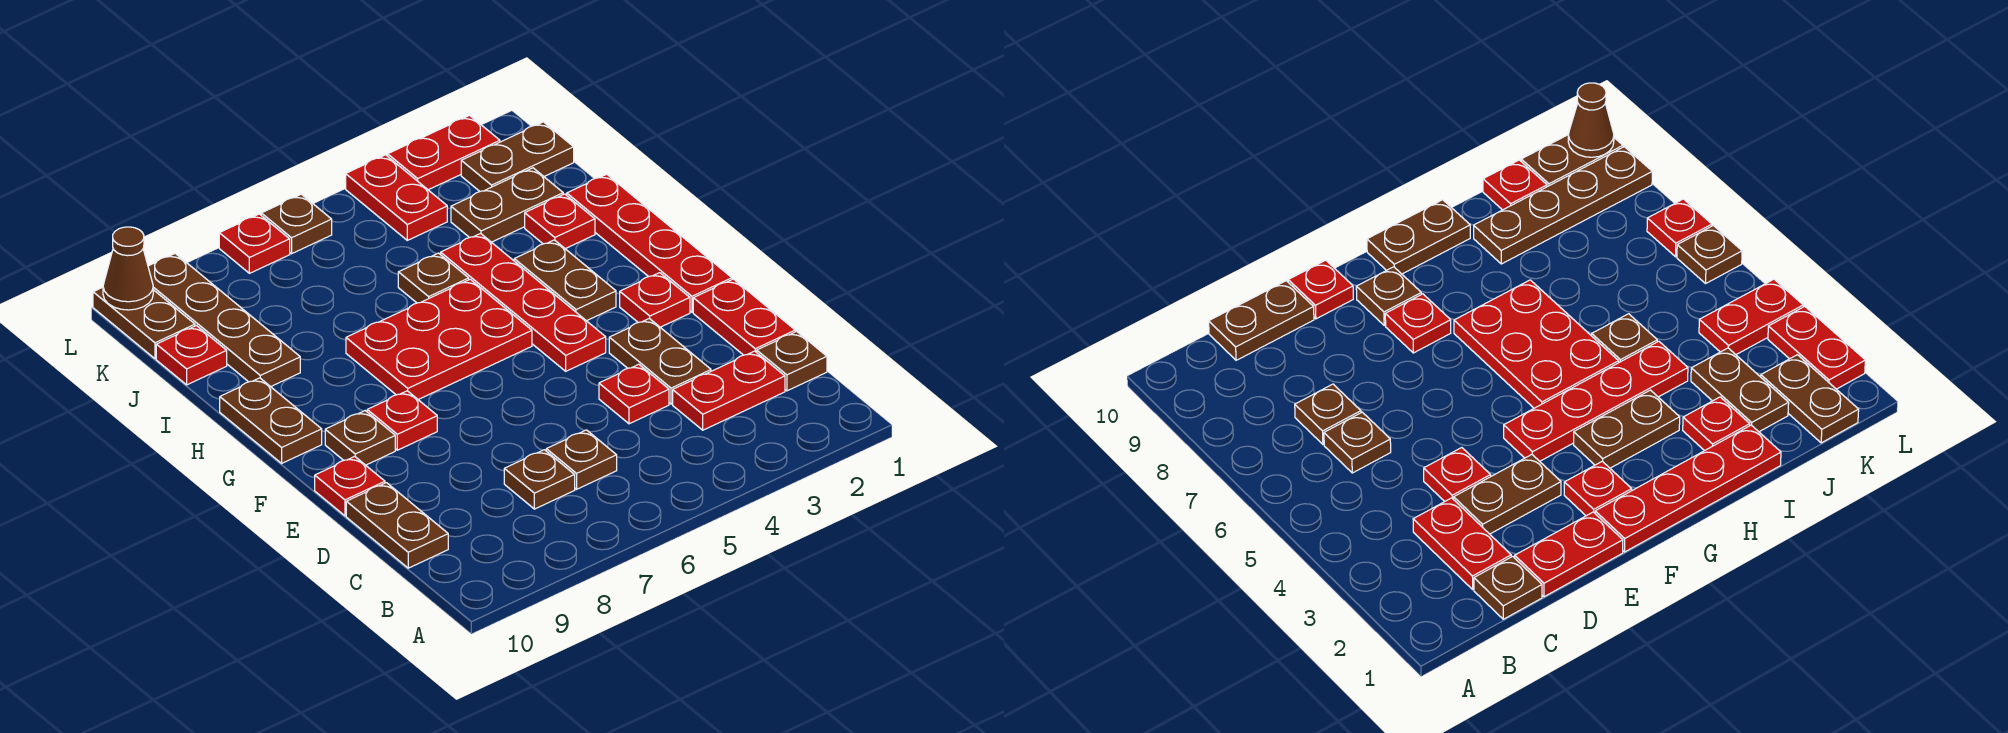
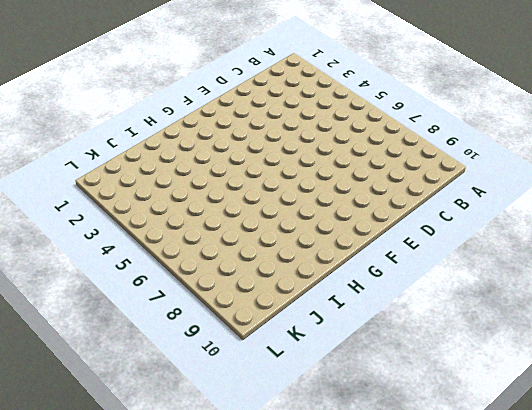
none -> brown plate C1 level 1
none -> red plate C2:C3 level 1
none -> brown plate C6 level 1

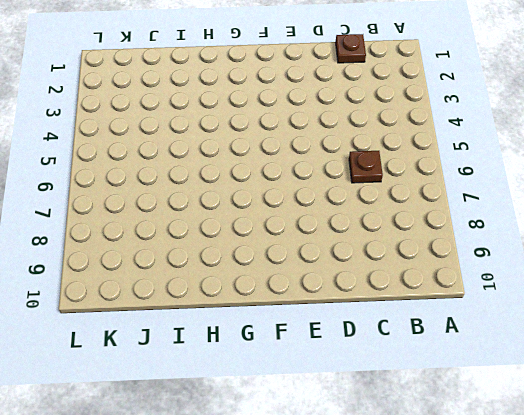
none -> red plate C2:C3 level 1
none -> brown plate C7 level 1
none -> brown plate C10:D10 level 1

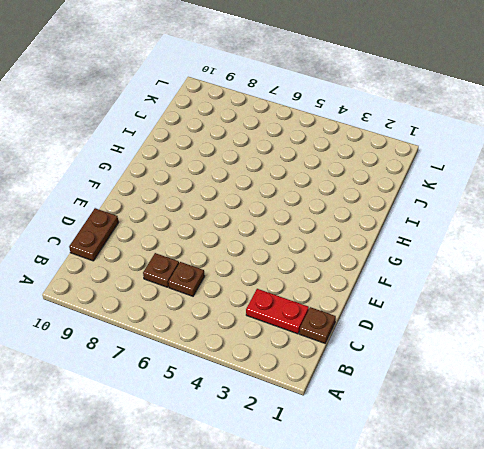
none -> red plate D1:E1 level 1
none -> brown plate D3:E3 level 1
none -> red plate D4 level 1

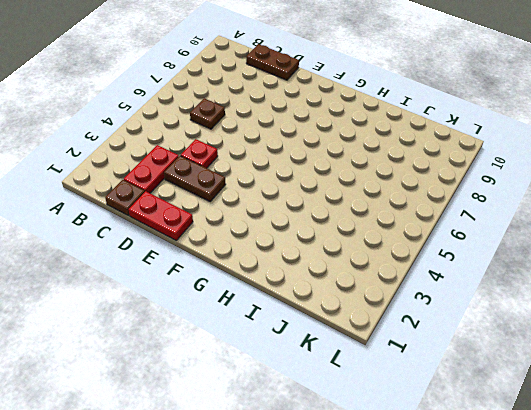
none -> brown plate C7 level 1
none -> red plate E10 level 1
none -> red plate F1:I1 level 1

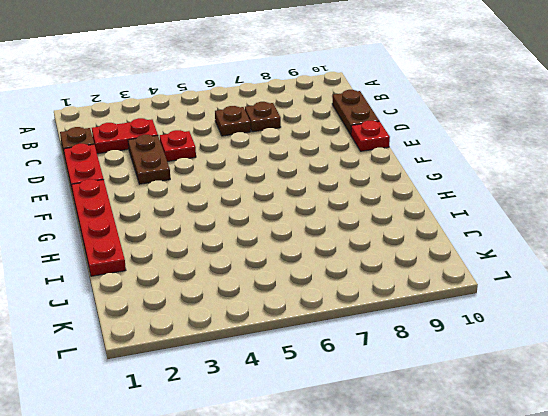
none -> red plate F2 level 1
none -> red plate F4:I4 level 1
none -> red plate F8 level 1

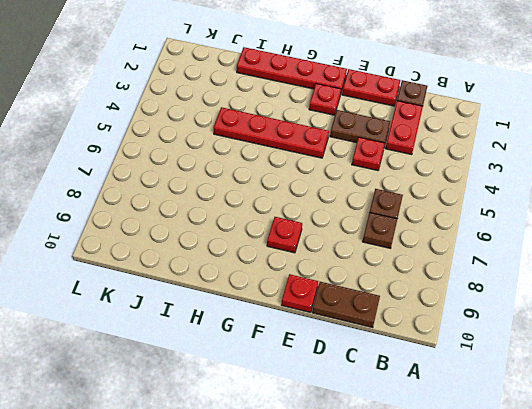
none -> brown plate F9 level 1
none -> brown plate G3:H3 level 1
none -> red plate G5:H7 level 1

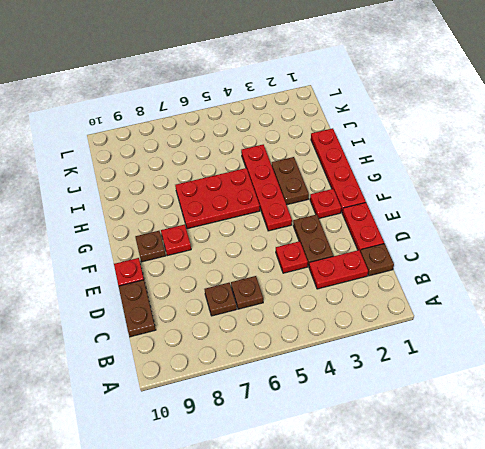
none -> brown plate G10:H10 level 1
none -> red plate I2 level 1
none -> brown plate I5 level 1

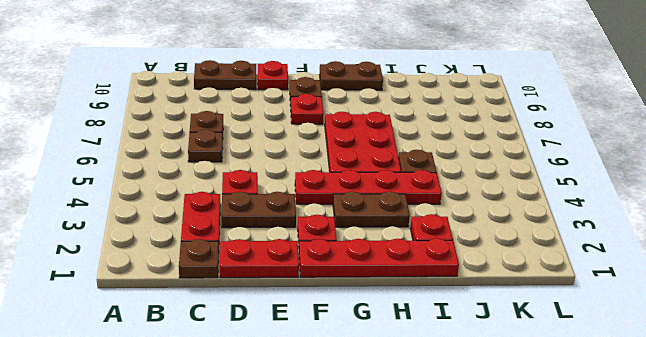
none -> brown plate I9:L9 level 1
none -> brown plate J2:J3 level 1
none -> red plate J10 level 1

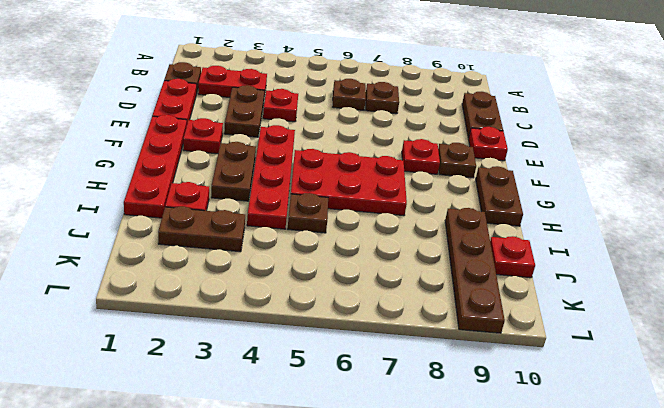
none -> brown plate K1:K2 level 1
none -> red plate K4:L4 level 1
none -> brown plate K10:L10 level 1

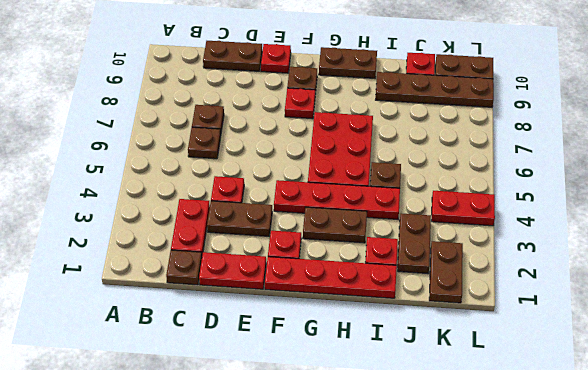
none -> red plate L2:L3 level 1
none -> brown plate L6 level 1
none -> red plate L7 level 1

